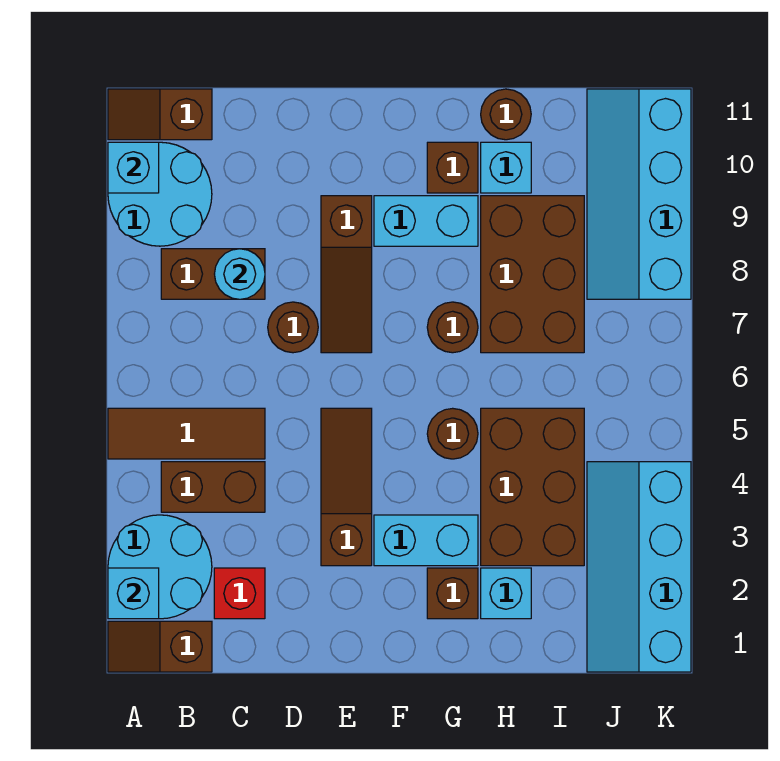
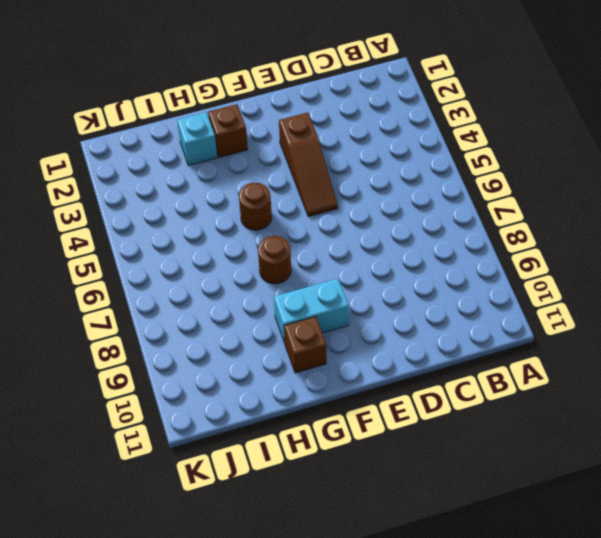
none -> brown slope A1:B1 level 1 top B
none -> cyan round brick A2:B3 level 1
none -> brown tile A5:C5 level 1

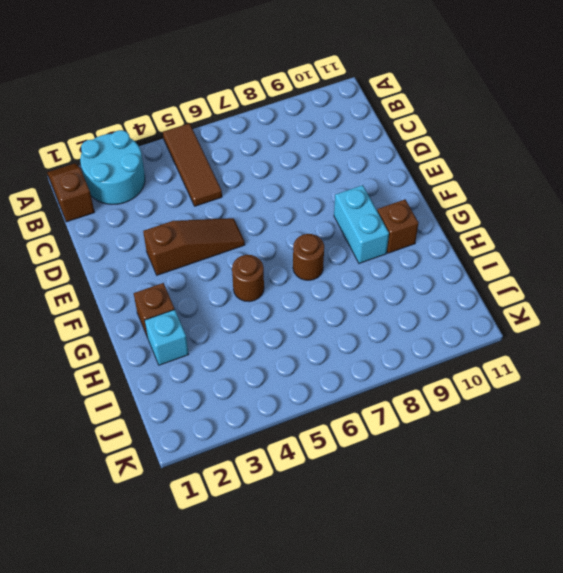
none -> cyan round brick A9:B10 level 1
none -> brown slope A11:B11 level 1 top B
none -> brown brick B4:C4 level 1

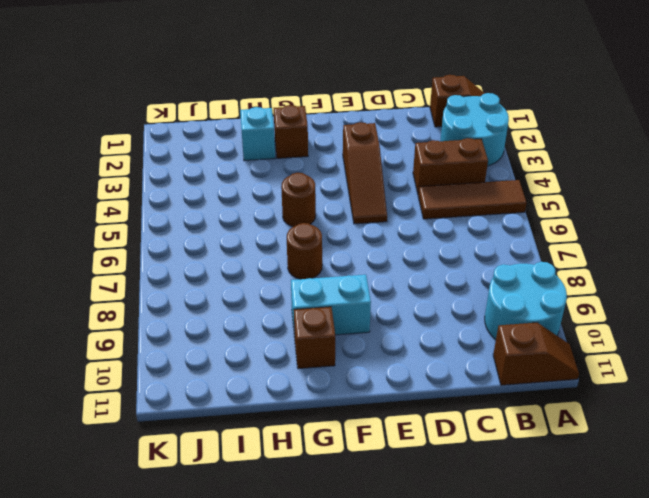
none -> brown brick B8:C8 level 1
none -> red brick C2 level 1
none -> brown round brick D7 level 1

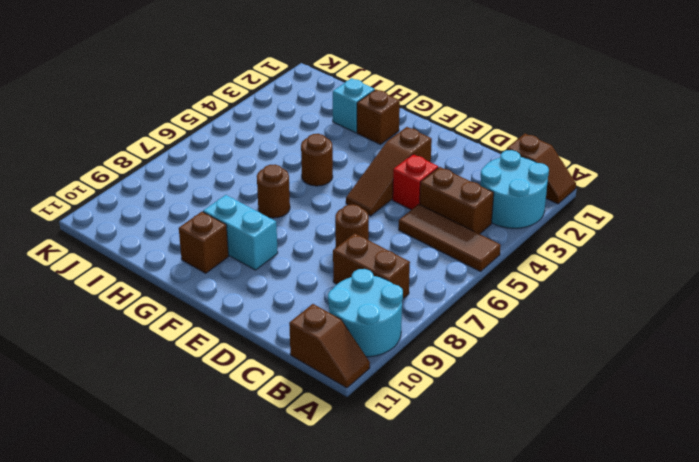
red brick D4 level 1 -> red brick C2 level 1
none -> brown slope E7:E9 level 1 top 9
none -> cyan brick F3:G3 level 1
none -> brown brick H3:I5 level 1

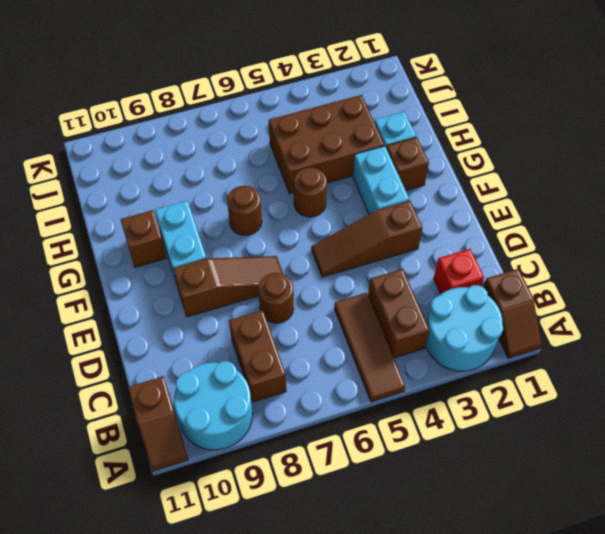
none -> brown brick H7:I9 level 1
none -> cyan brick H10 level 1
none -> brown round brick H11 level 1

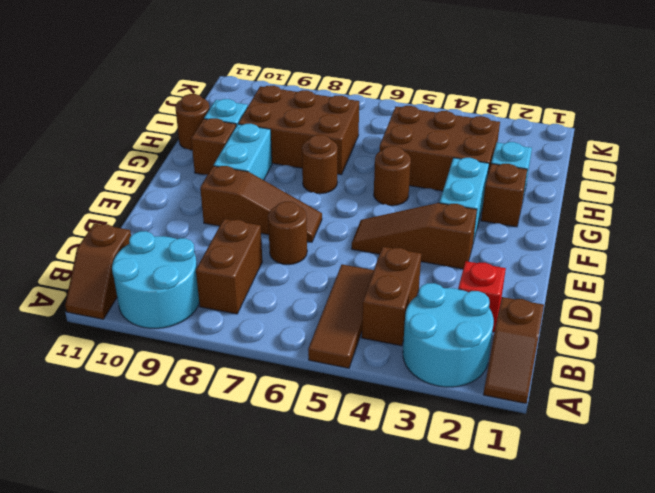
none -> cyan slope J1:K4 level 1 top K
none -> cyan slope J8:K11 level 1 top K
none -> cyan brick A2 level 2

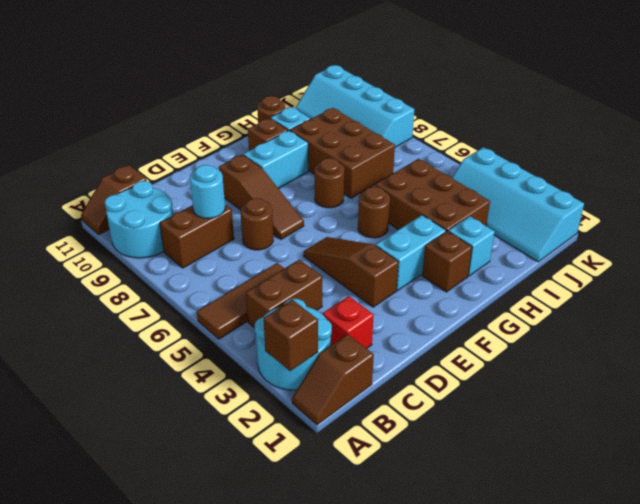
brown brick A2 level 2 -> cyan brick A2 level 2
none -> cyan brick A10 level 2

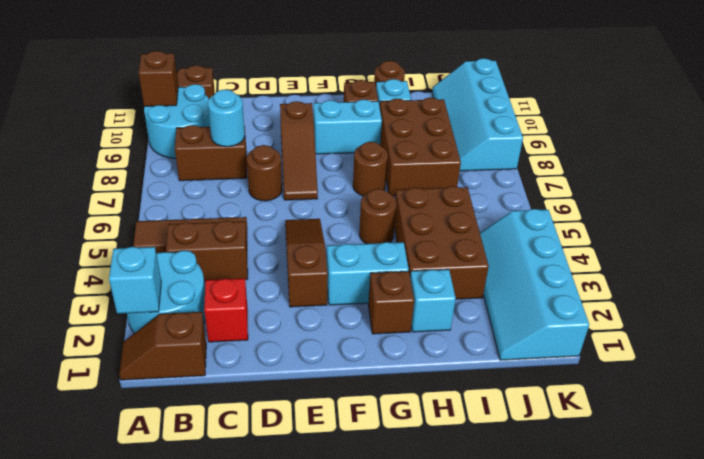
brown brick A10 level 2 -> cyan brick A10 level 2

